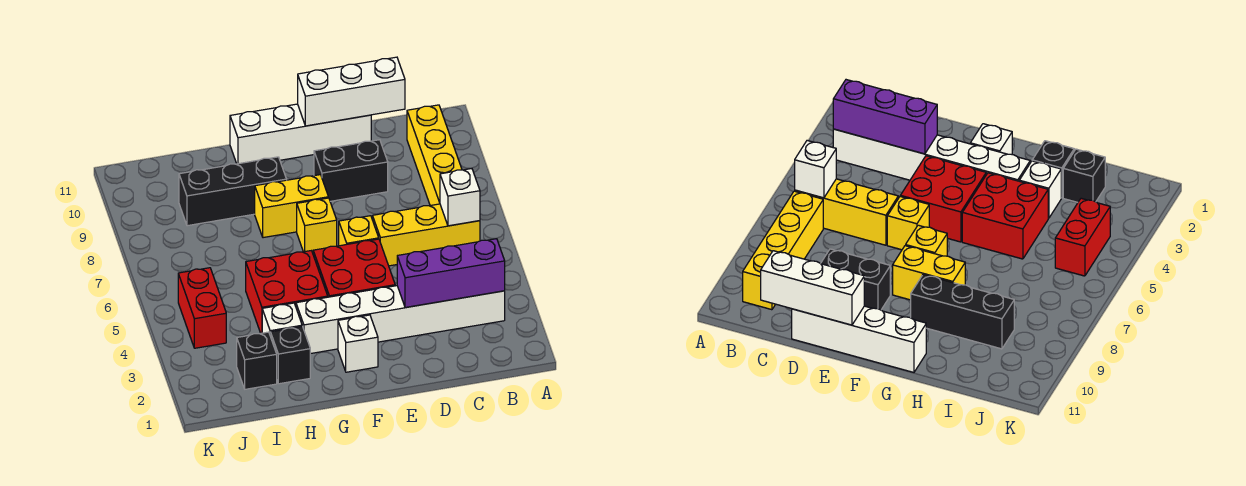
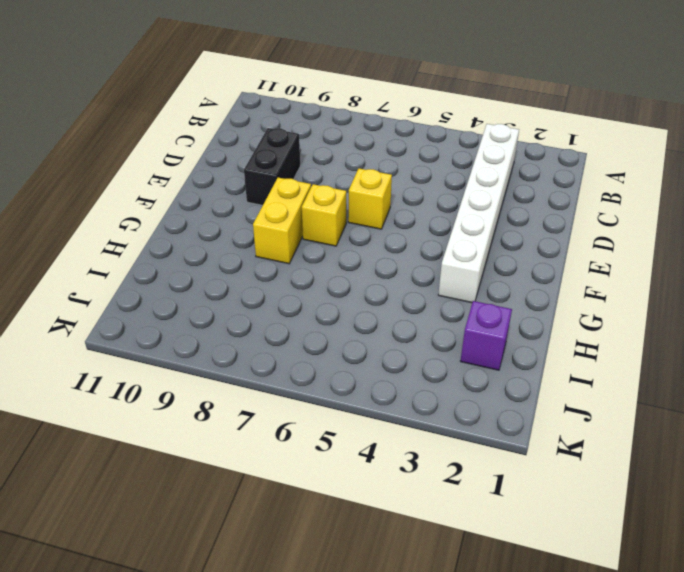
purple brick I2 level 1 -> black brick I2 level 1
none -> yellow brick B6:D6 level 1
none -> yellow brick B7:B10 level 1
none -> white brick D11:G11 level 1

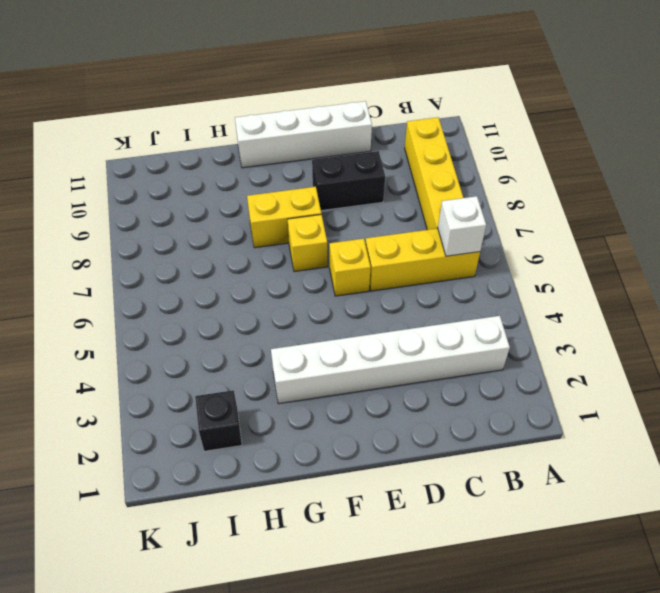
none -> red brick E4:F5 level 1
none -> white brick F2 level 1
none -> red brick G4:H5 level 1

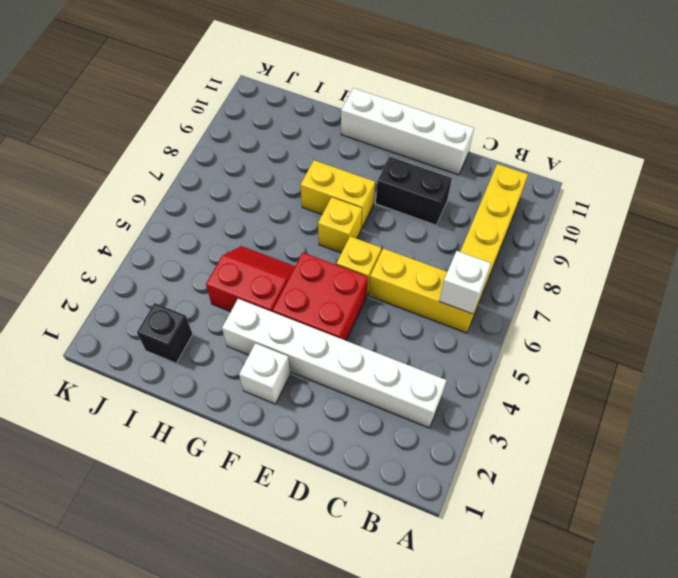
red slope G4:H5 level 1 top 4 -> red brick G4:H5 level 1
none -> black brick G9:I9 level 1
none -> black brick H2 level 1
none -> white brick H3 level 1

